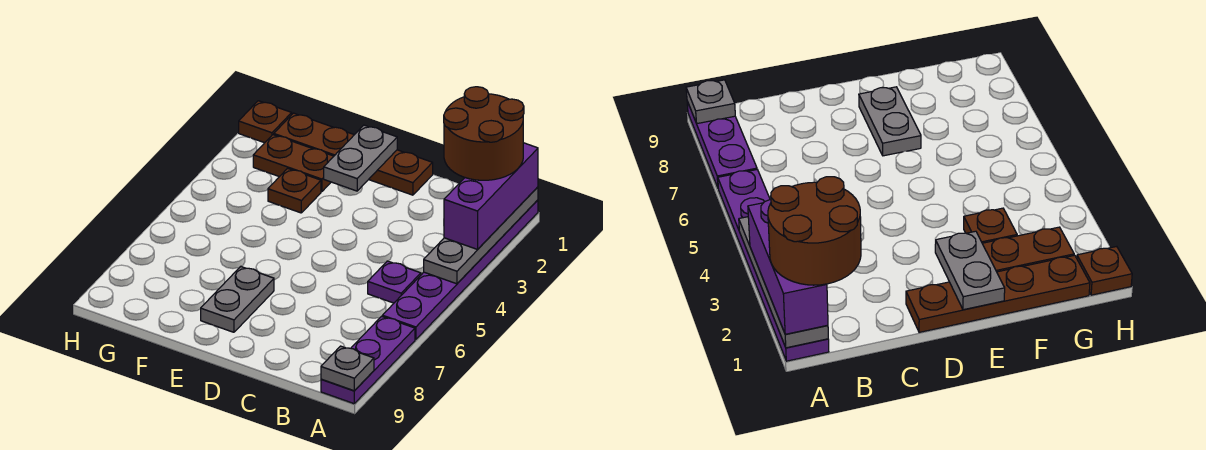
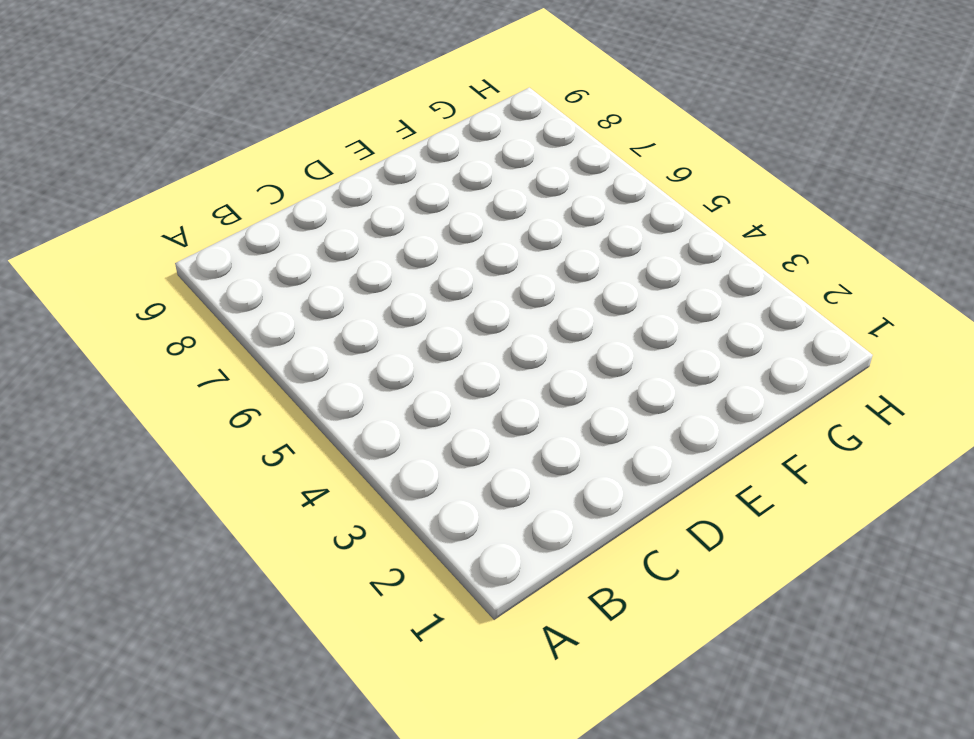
none -> purple plate A1:A6 level 1
none -> purple plate A7:A9 level 1
none -> purple plate B5 level 1

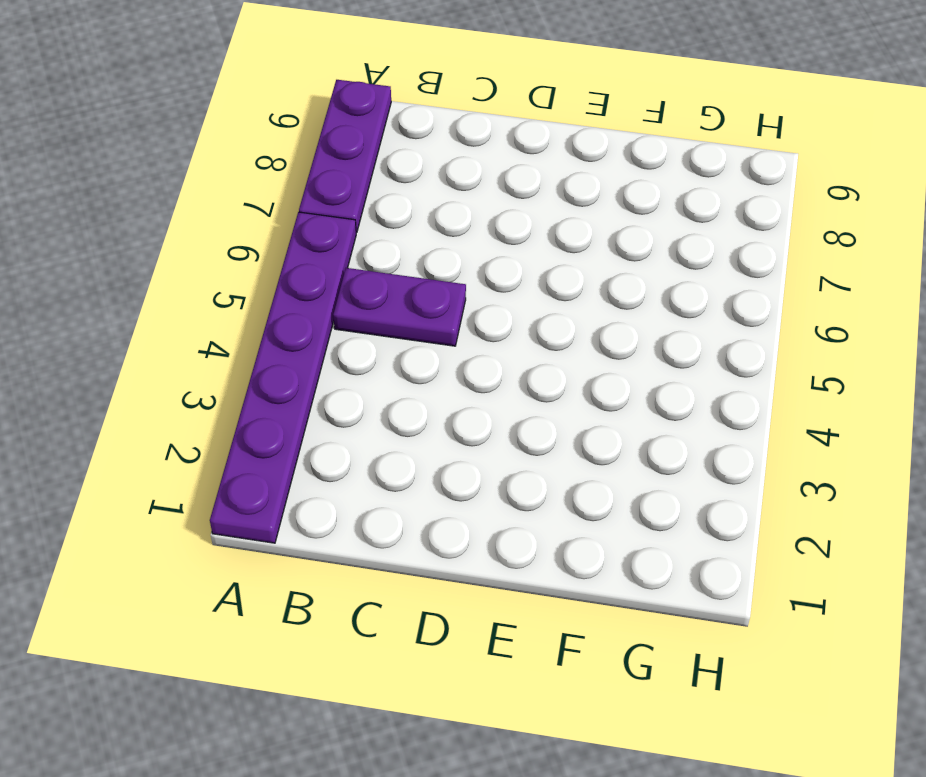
purple plate B5:C5 level 1 -> purple plate B5 level 1
none -> brown plate D1:G1 level 1
none -> grey plate E7:E8 level 1
none -> brown plate F2:G2 level 1

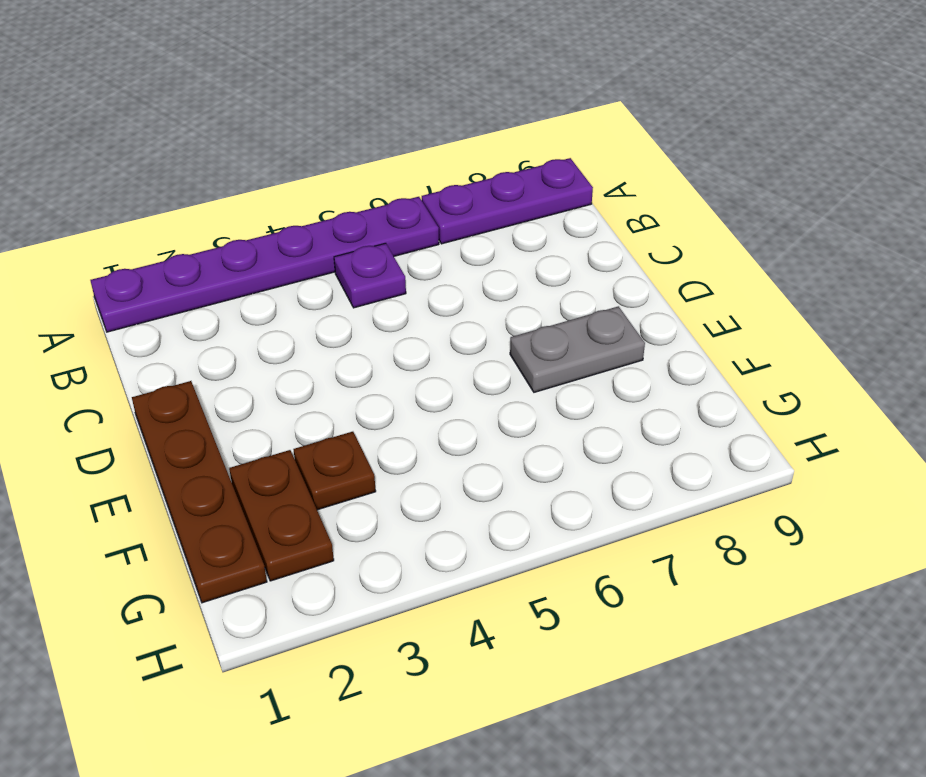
none -> brown plate H1 level 1
none -> grey plate A1:A4 level 2
none -> grey plate A9 level 2

